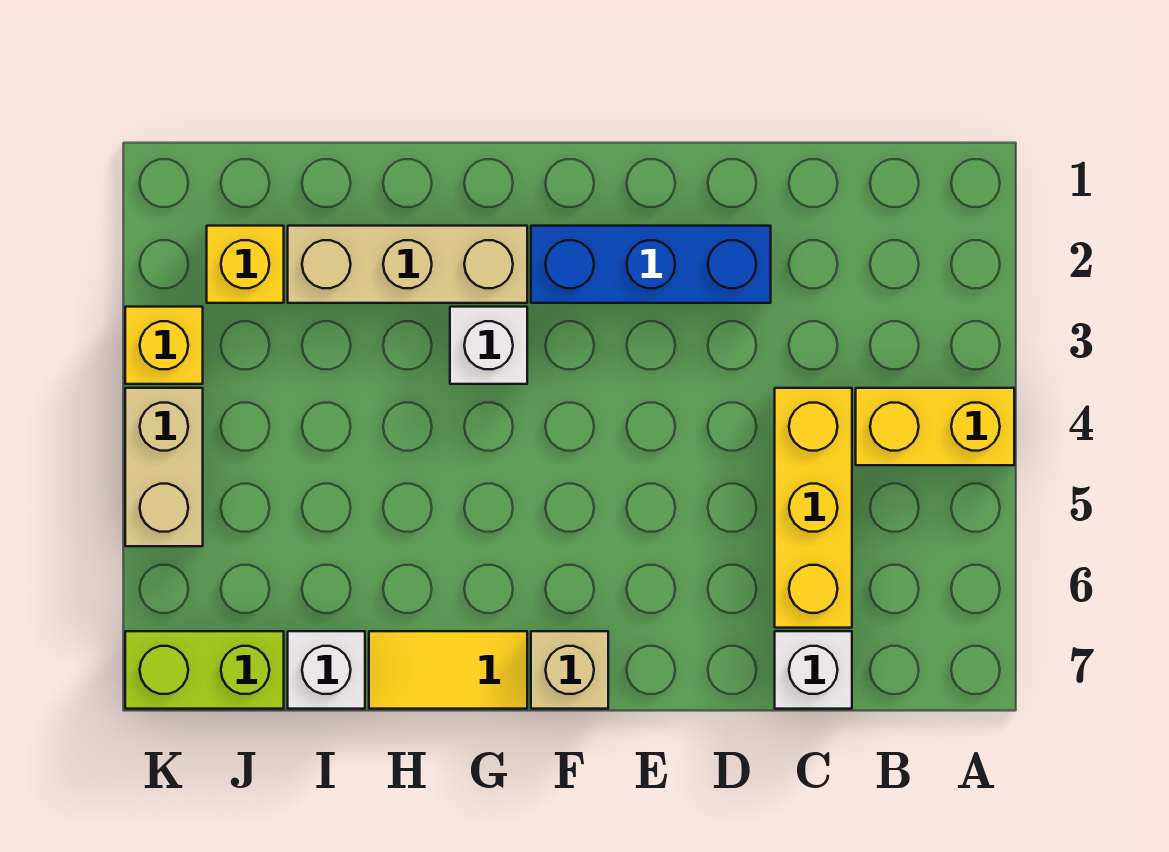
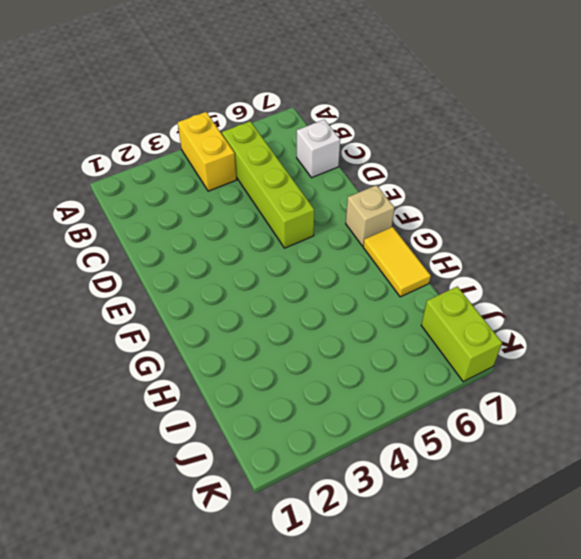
lime brick B5:E5 level 1 -> yellow brick C4:C6 level 1
none -> blue brick D2:F2 level 1
none -> tan brick G2:I2 level 1
none -> white brick G3 level 1

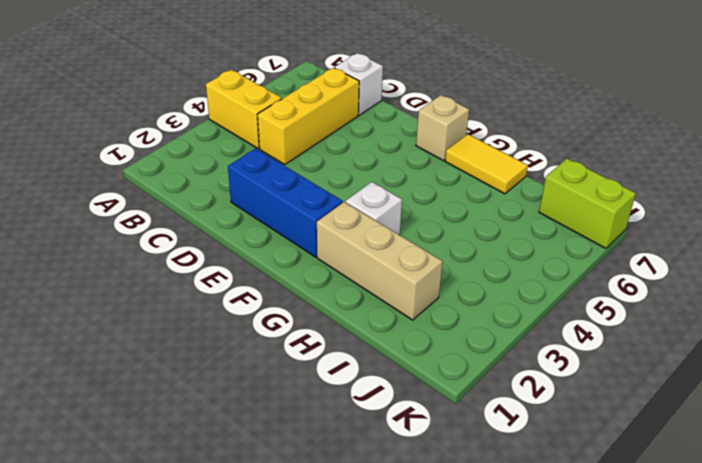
none -> white brick I7 level 1
none -> yellow brick J2 level 1
none -> yellow brick K3 level 1

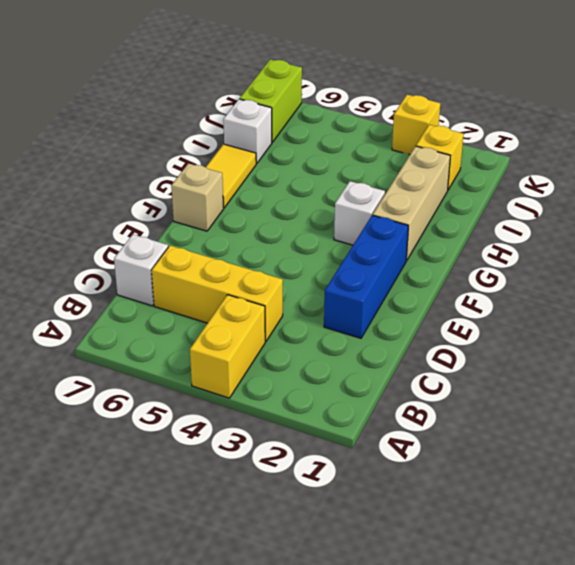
none -> tan brick K4:K5 level 1

